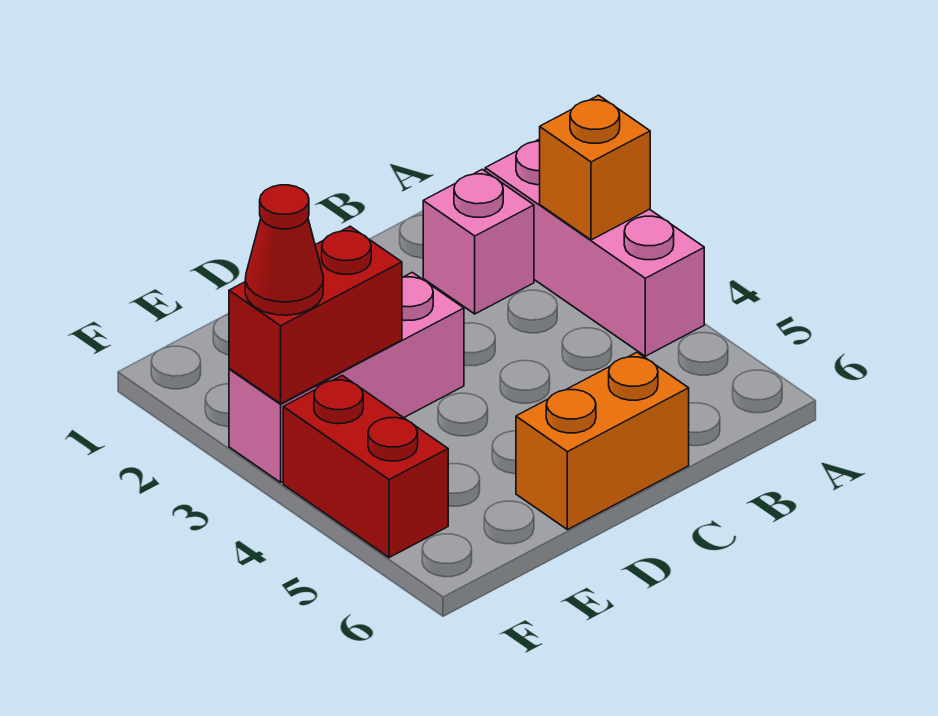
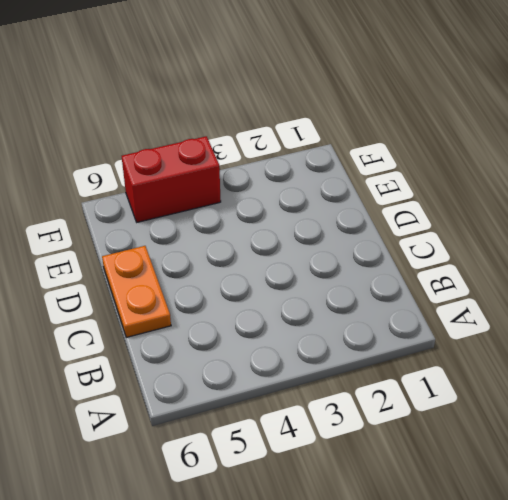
orange plate C6:D6 level 1 -> orange brick C6:D6 level 1
none -> pink brick A2:A4 level 1
none -> pink brick B2 level 1

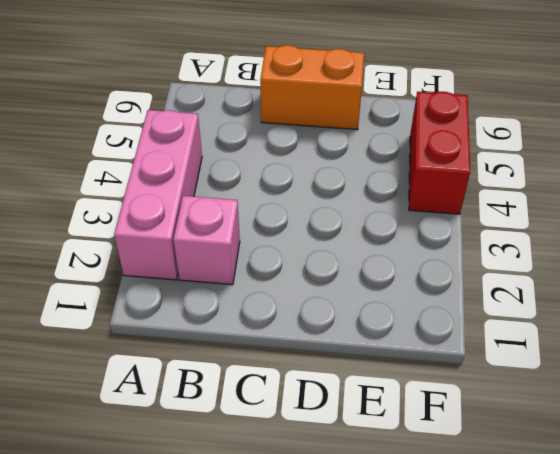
none -> pink brick D3:F3 level 1
none -> orange brick A3 level 2

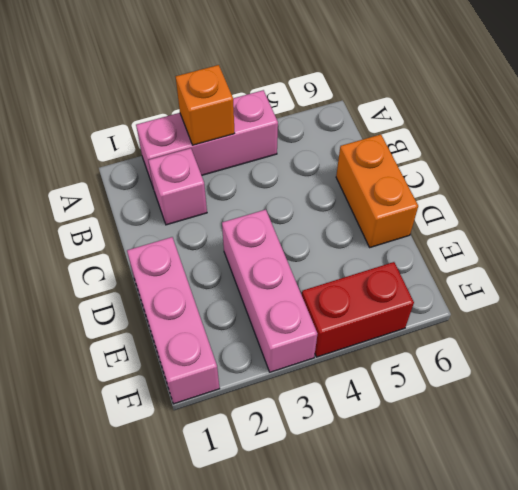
pink brick D1:F1 level 1 -> none
none -> red brick E3:F3 level 2
none -> red cone F3 level 3

